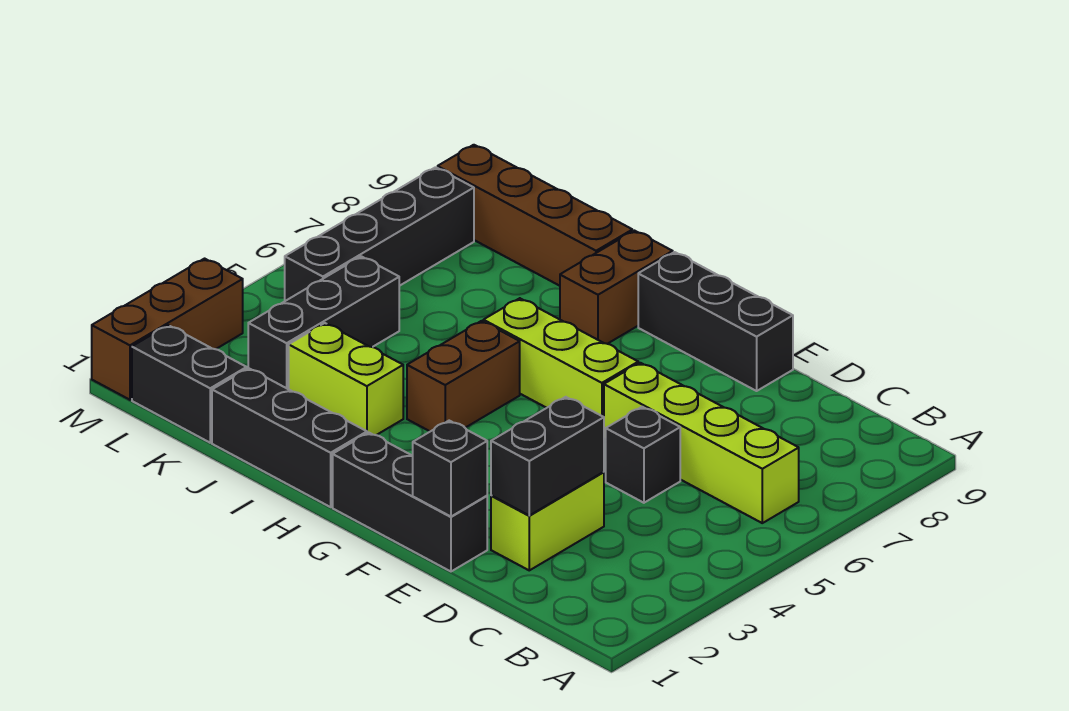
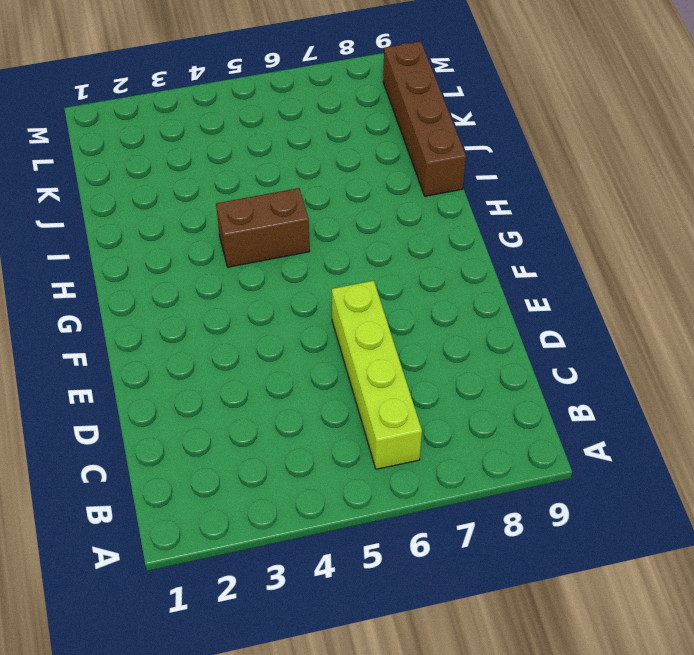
none -> lime brick D2:D3 level 1
none -> black brick D5 level 1
none -> black brick E1:G1 level 1

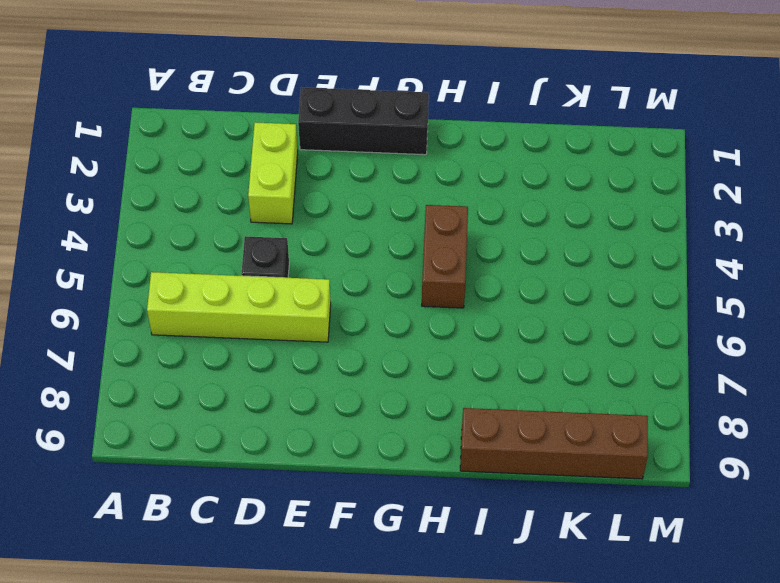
none -> black brick E9:G9 level 1
none -> lime brick F6:H6 level 1
none -> black brick H1:J1 level 1

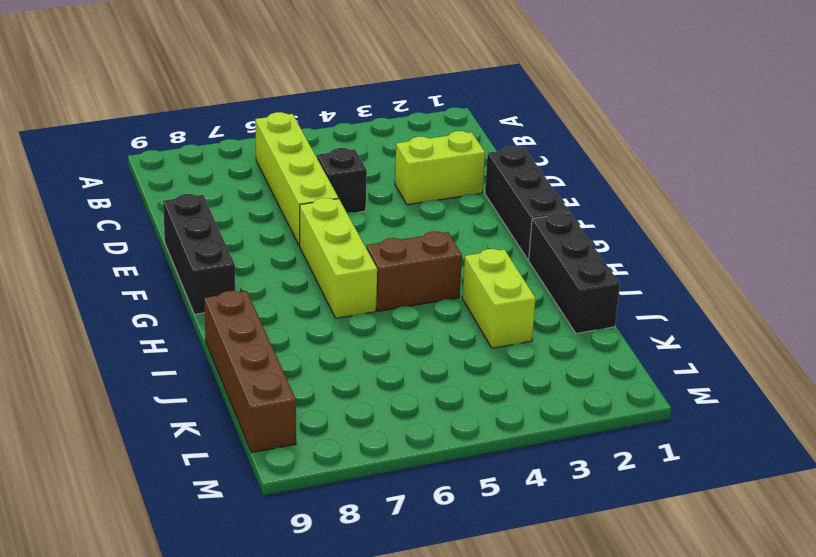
none -> brown brick H8:H9 level 1
none -> black brick K1:L1 level 1
none -> black brick K3:K5 level 1

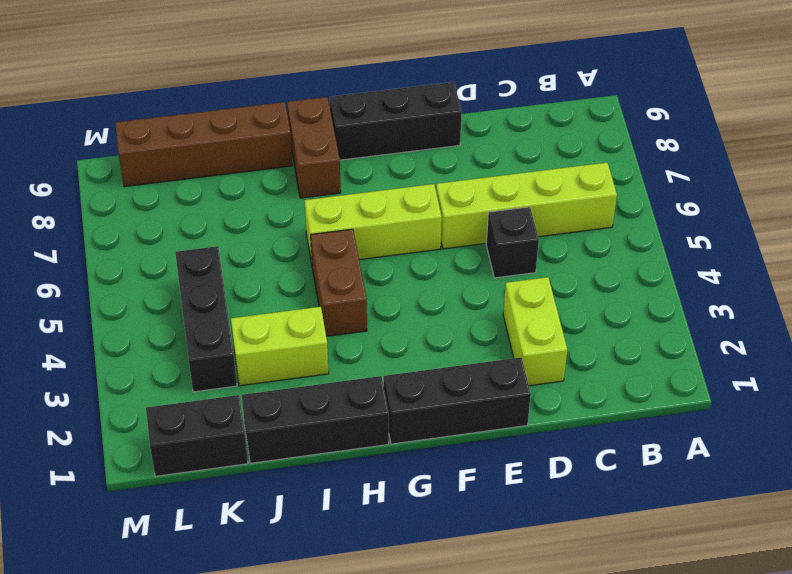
none -> black brick L5:L8 level 1
none -> brown brick M1:M3 level 1
none -> black brick D2:D3 level 2

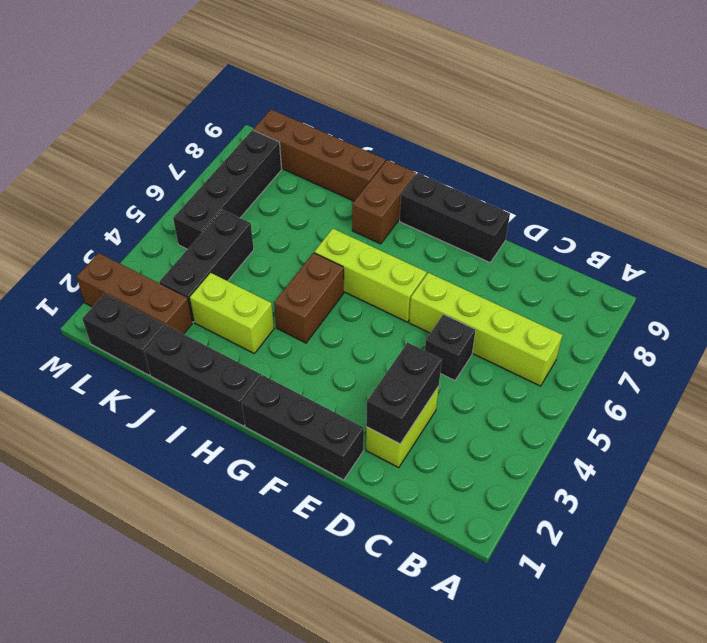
brown brick K2:M2 level 1 -> brown brick M1:M3 level 1
none -> black brick E1 level 2

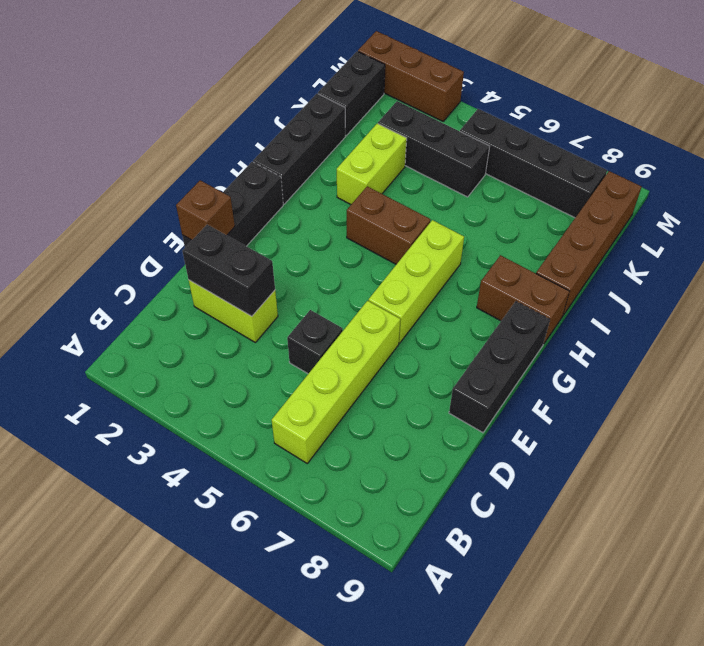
brown brick E1 level 2 -> black brick E1 level 2

